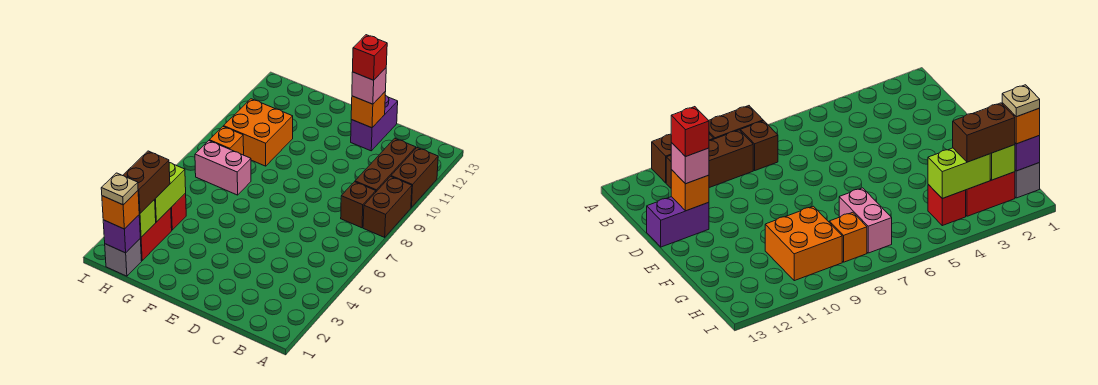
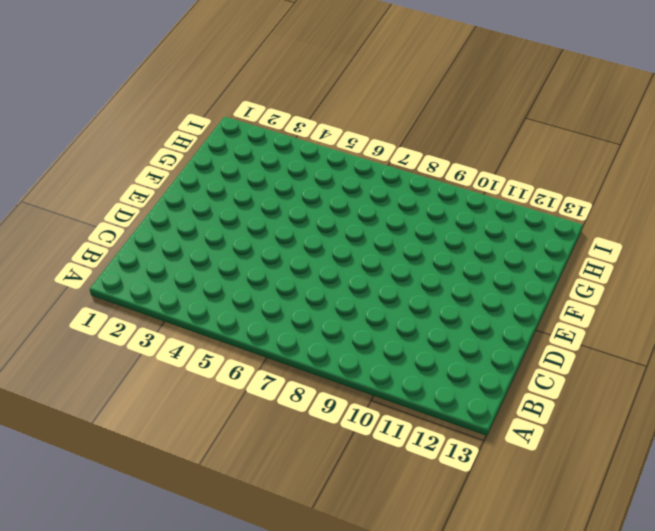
none -> brown brick A8:A9 level 1
none -> brown brick A10:A11 level 1
none -> brown brick B8 level 1

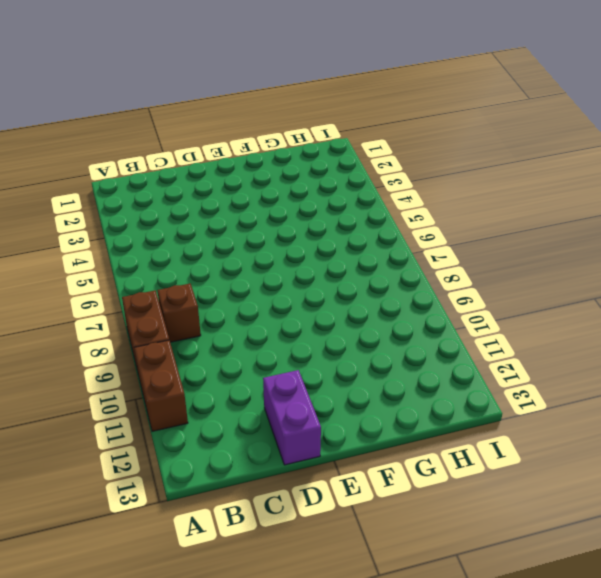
none -> brown brick B9:B11 level 1
none -> pink brick G7:H7 level 1
none -> orange brick G9:H10 level 1

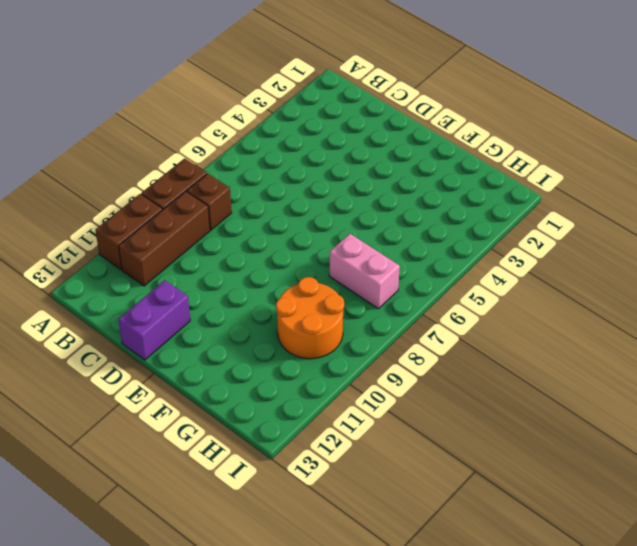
orange round brick G9:H10 level 1 -> orange brick G9:H10 level 1
none -> grey brick H1 level 1
none -> red brick H2:H3 level 1
none -> red brick H4 level 1

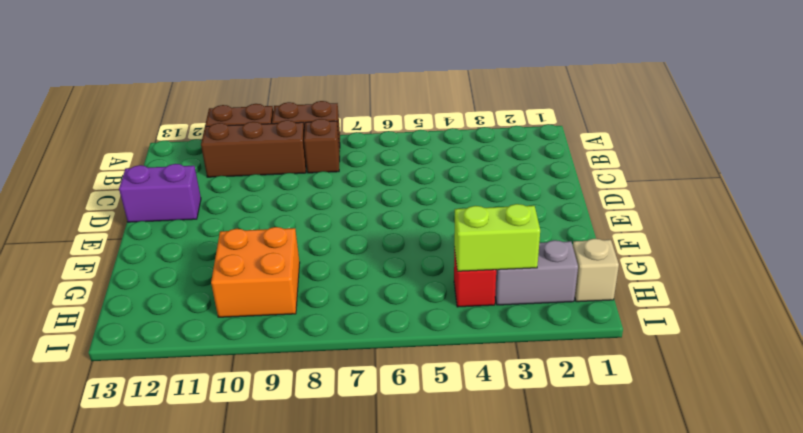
tan brick H1 level 1 -> grey brick H1 level 1
grey brick H2:H3 level 1 -> red brick H2:H3 level 1
none -> pink brick G7:H7 level 1
none -> orange brick H8 level 1
none -> orange brick D12 level 2

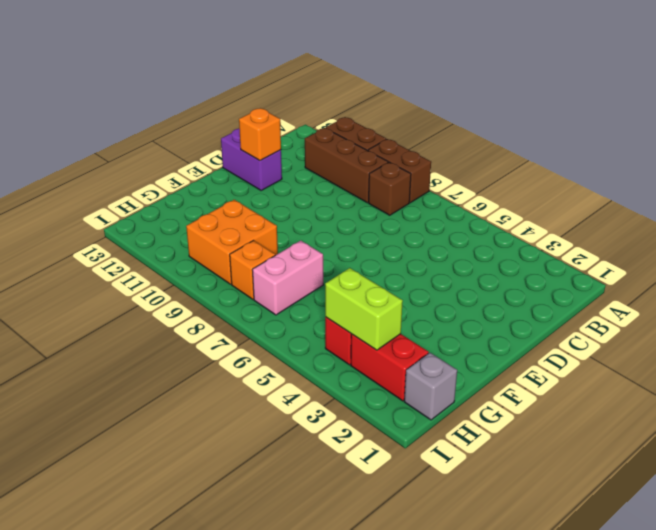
none -> purple brick H1 level 2
none -> lime brick H2 level 2
none -> pink brick D12 level 3

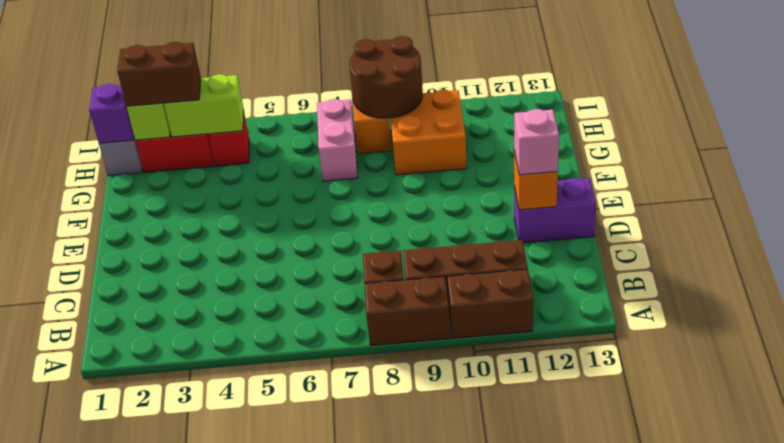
brown round brick H8:I9 level 2 -> none
none -> orange brick H1 level 3
none -> red brick D12 level 4
none -> tan plate H1 level 4

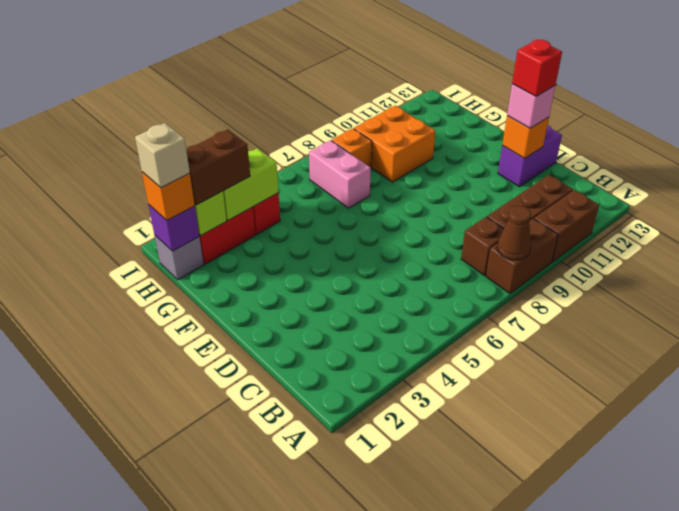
brown cone A8 level 2 -> none
tan brick H1 level 4 -> tan plate H1 level 4

